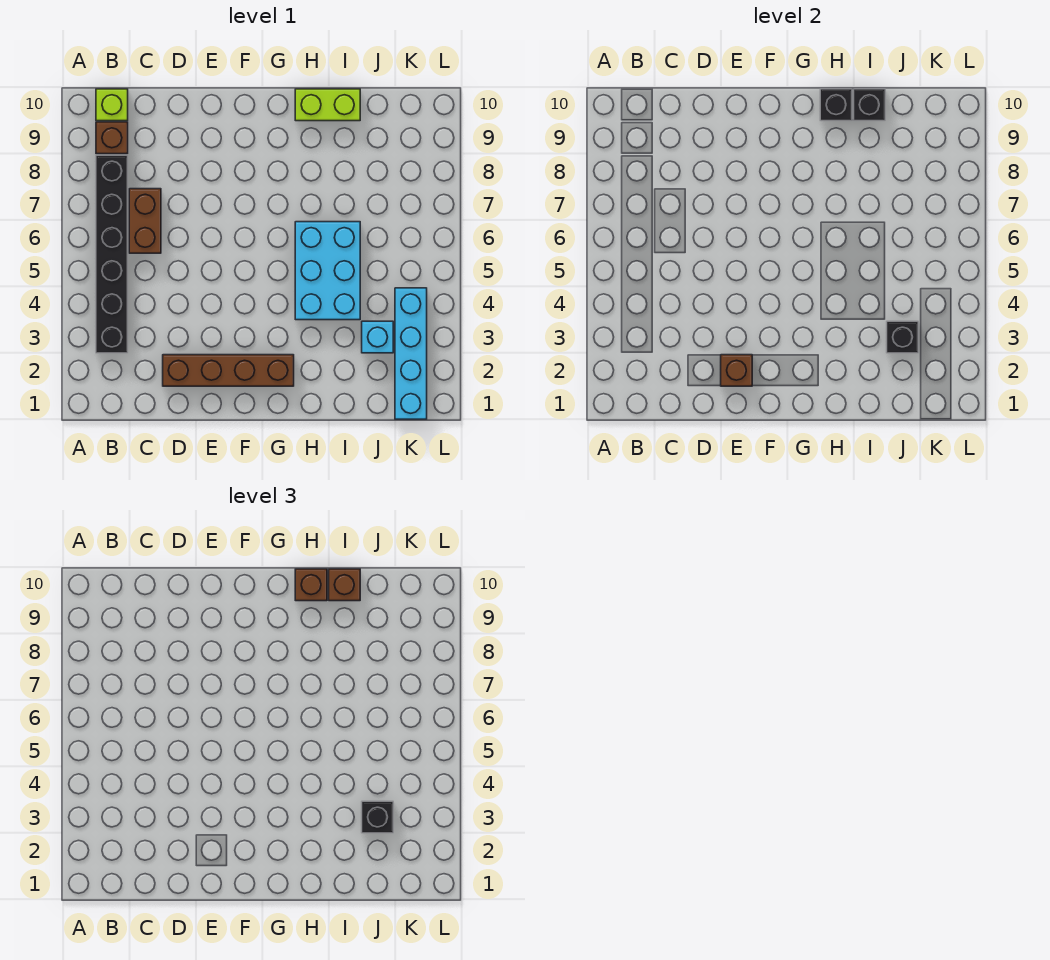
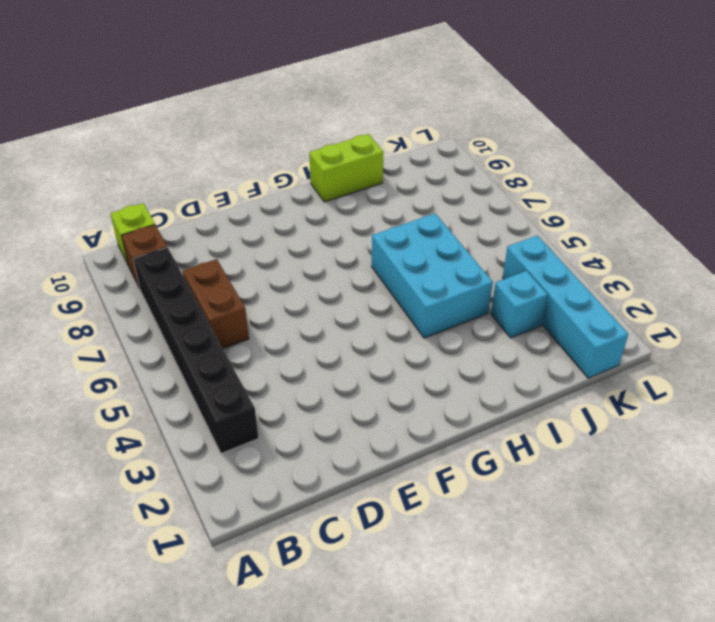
none -> brown brick D2:G2 level 1
none -> brown brick E2 level 2
none -> black brick H10 level 2

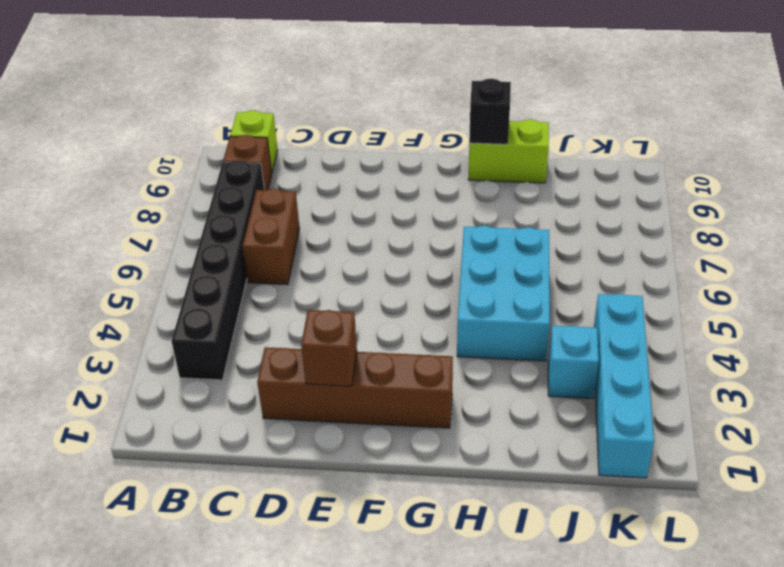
none -> black brick I10 level 2
none -> black brick J3 level 2
none -> brown brick H10 level 3

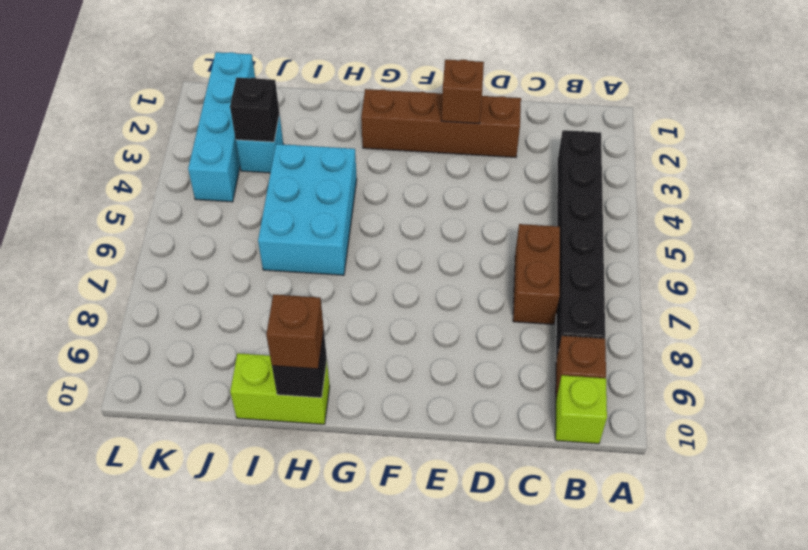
none -> black brick I10 level 2
none -> brown brick I10 level 3
none -> black brick J3 level 3

